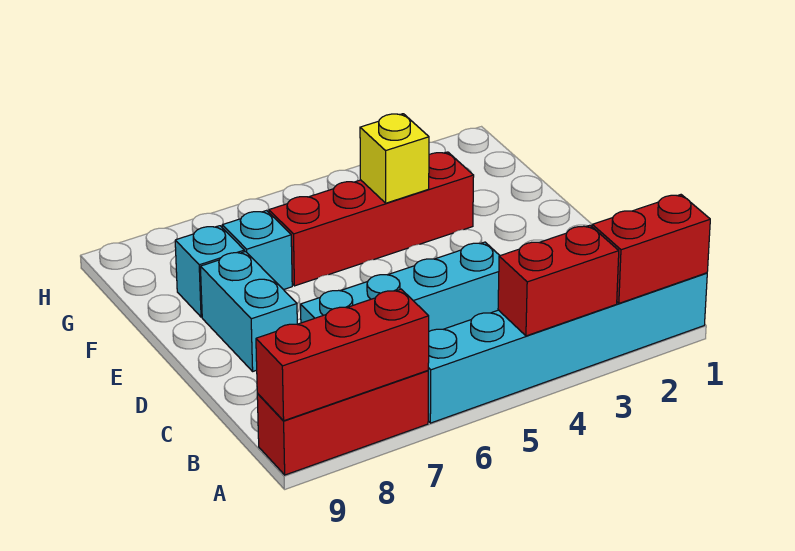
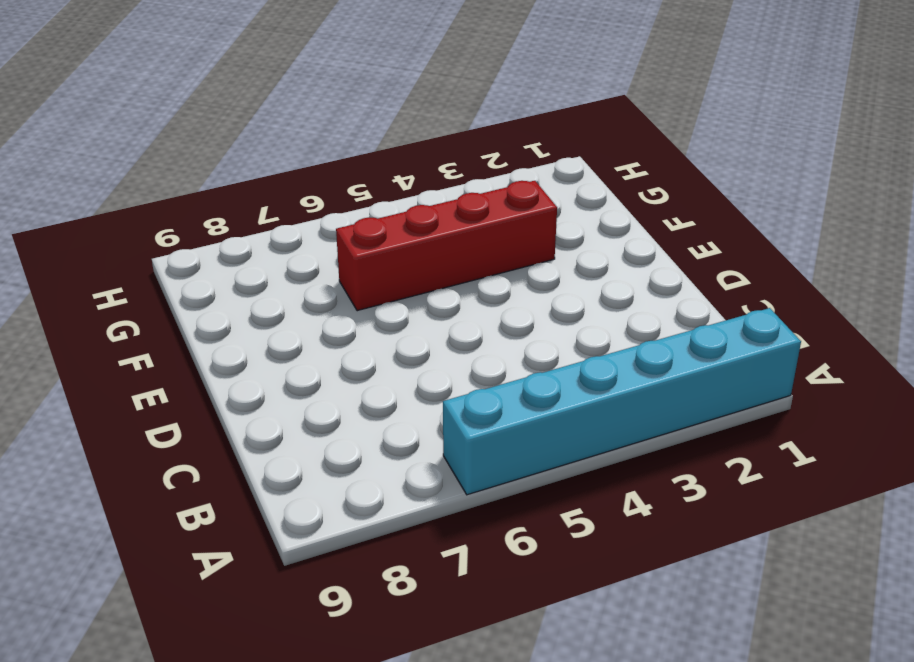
none -> red brick A7:A9 level 1
none -> cyan brick C4:C7 level 1

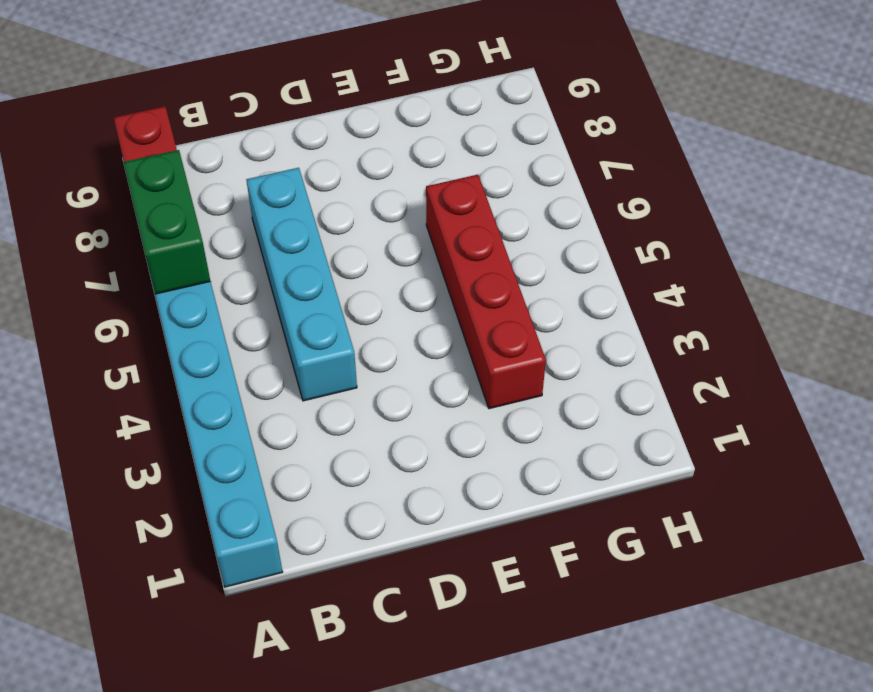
green brick A6:A7 level 2 -> red brick A7:A9 level 2
none -> cyan brick D8:E8 level 1
none -> cyan brick F7 level 1

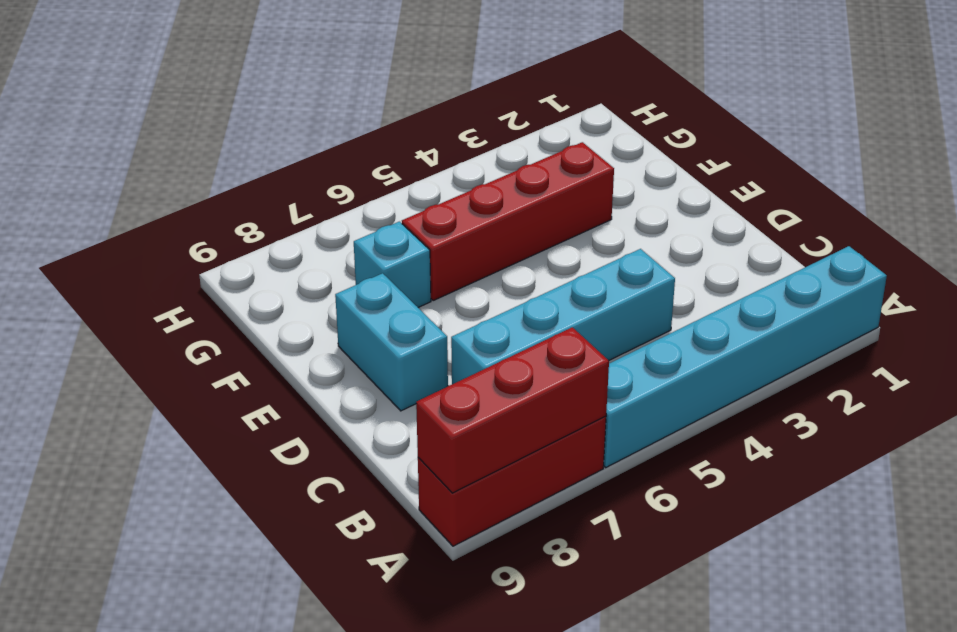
none -> cyan brick F8 level 1
none -> red brick A1:A2 level 2

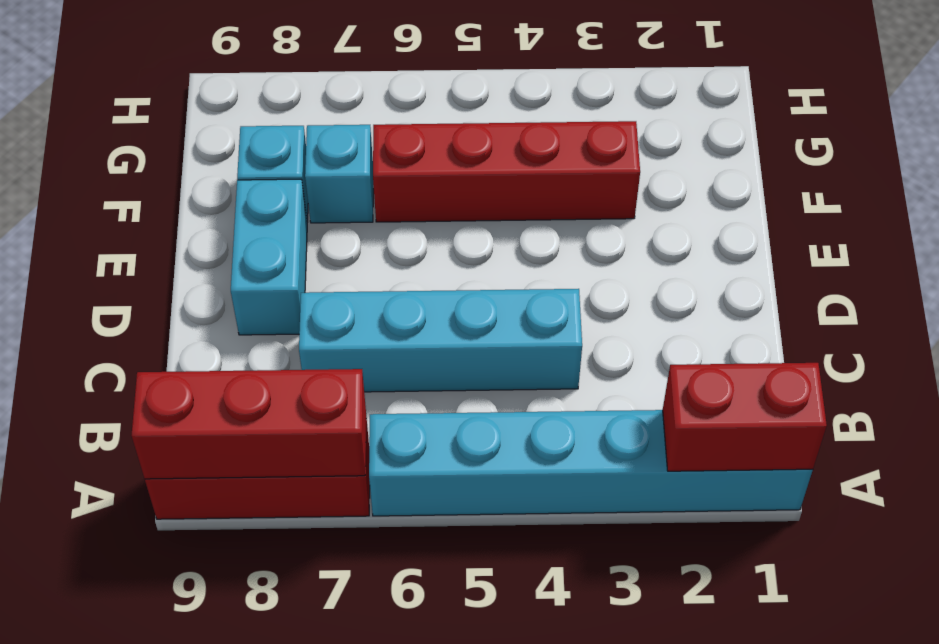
none -> red brick A3:A4 level 2
none -> yellow brick F4 level 2

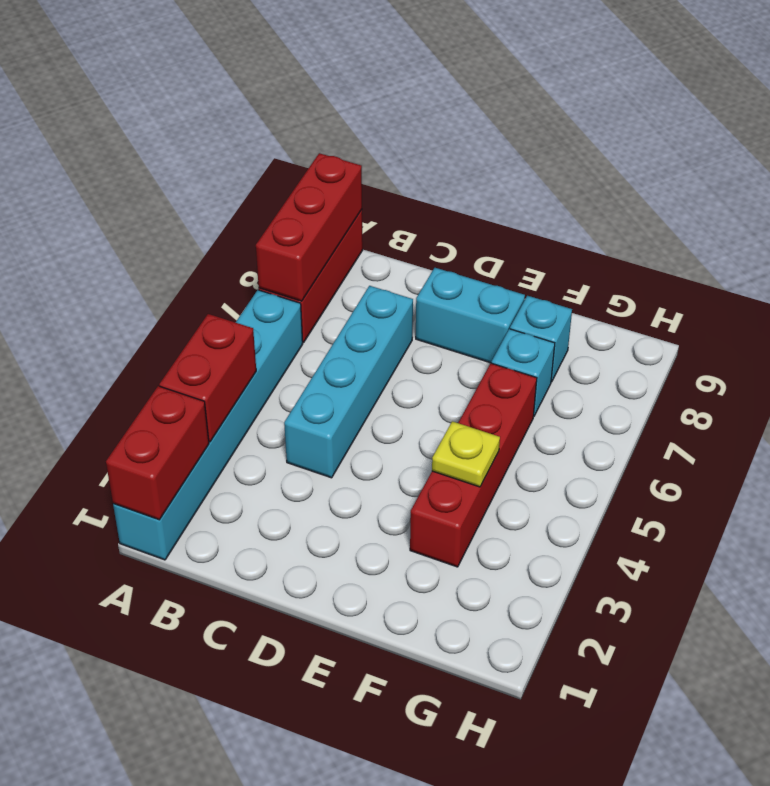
yellow plate F4 level 2 -> yellow brick F4 level 2

